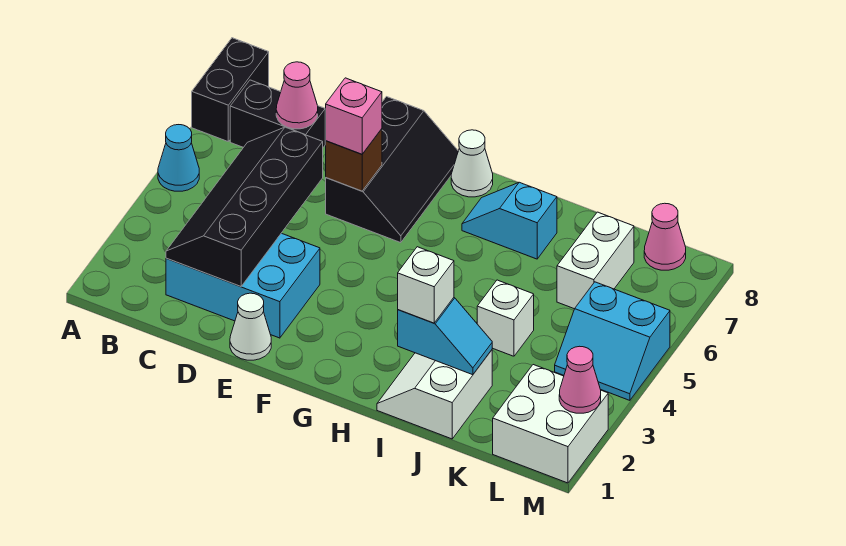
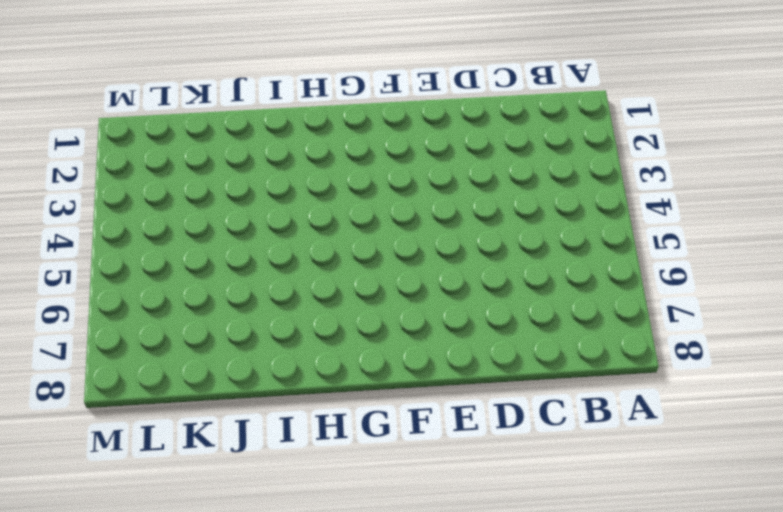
none -> cyan cone A5 level 1
none -> black brick A7:A8 level 1
none -> black brick B7:C7 level 1

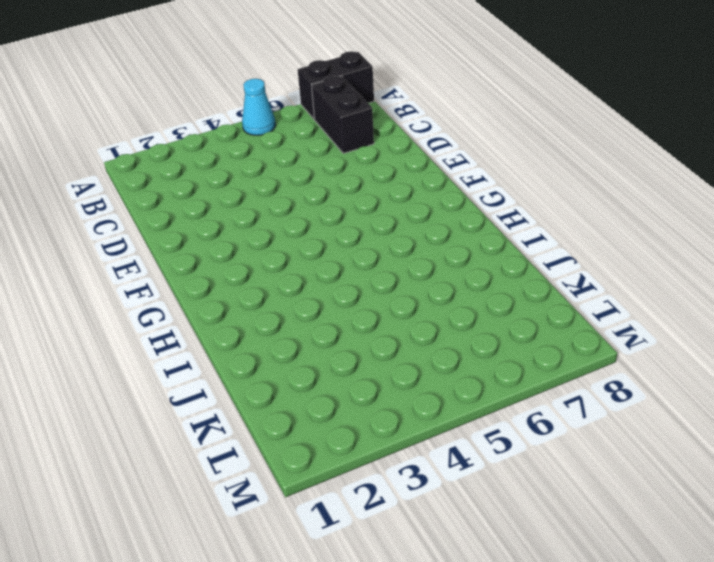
none -> cyan brick C2:E3 level 1
none -> white cone E1 level 1
none -> black slope E6:F8 level 1 top E

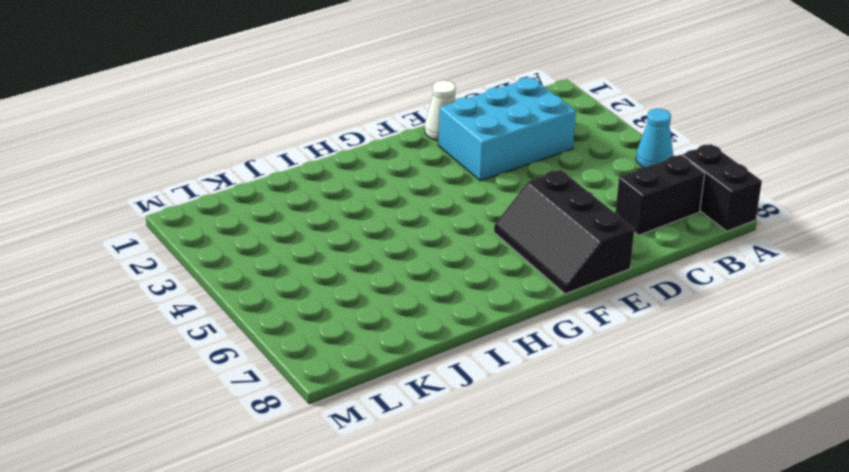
none -> white cone G8 level 1
none -> cyan slope H7:I7 level 1 top I
none -> white slope I1:J2 level 1 top J

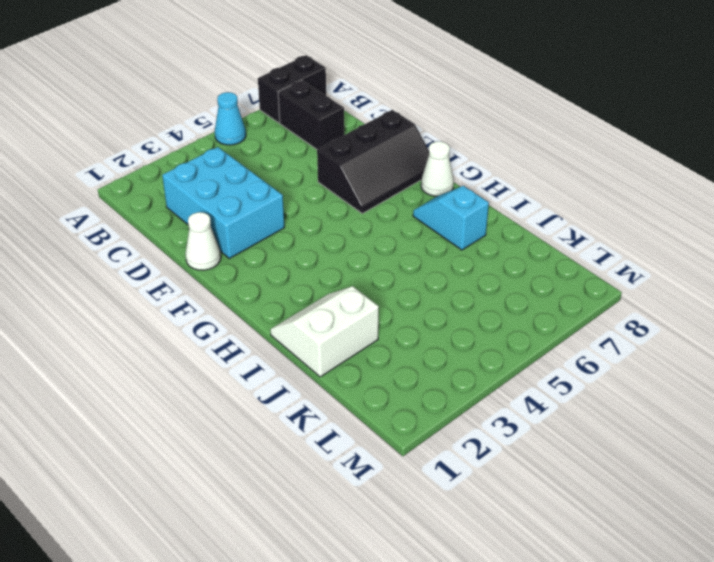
none -> white brick J4 level 1
none -> white brick K6:K7 level 1
none -> white brick L1:M2 level 1

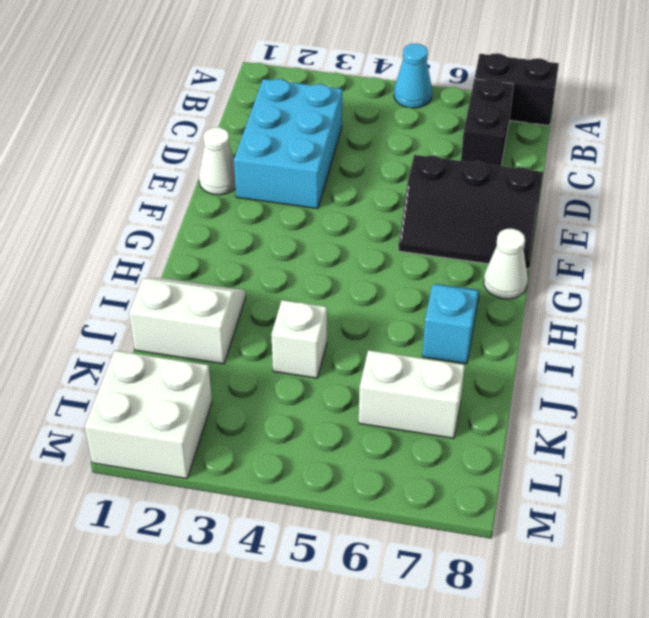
none -> cyan slope L4:M5 level 1 top 5
none -> pink cone L8 level 1
none -> black slope C2:D5 level 2 top D

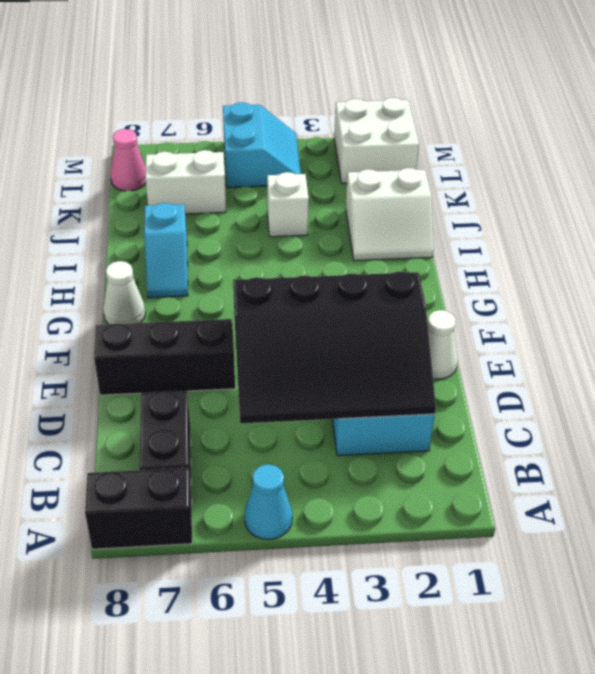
black slope C2:E5 level 2 top E -> black slope C2:D5 level 2 top D
none -> pink cone C7 level 2
none -> brown brick E6 level 2
none -> cyan slope I2:J2 level 2 top I

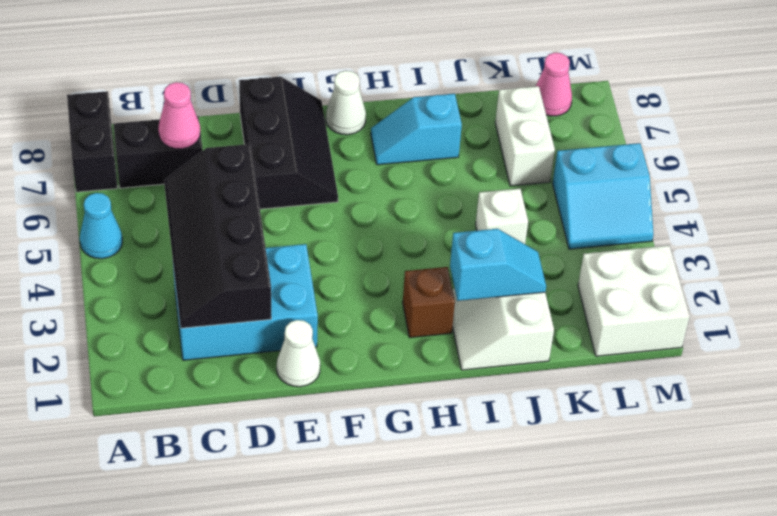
brown brick H2 level 1 -> brown brick E6 level 2
none -> pink cone M2 level 2
none -> pink brick E6 level 3
none -> white brick I2 level 3

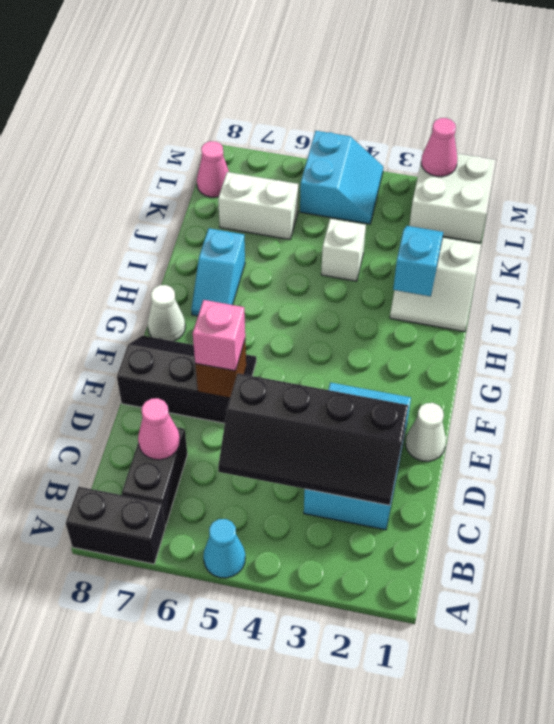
none -> white brick I2 level 3

